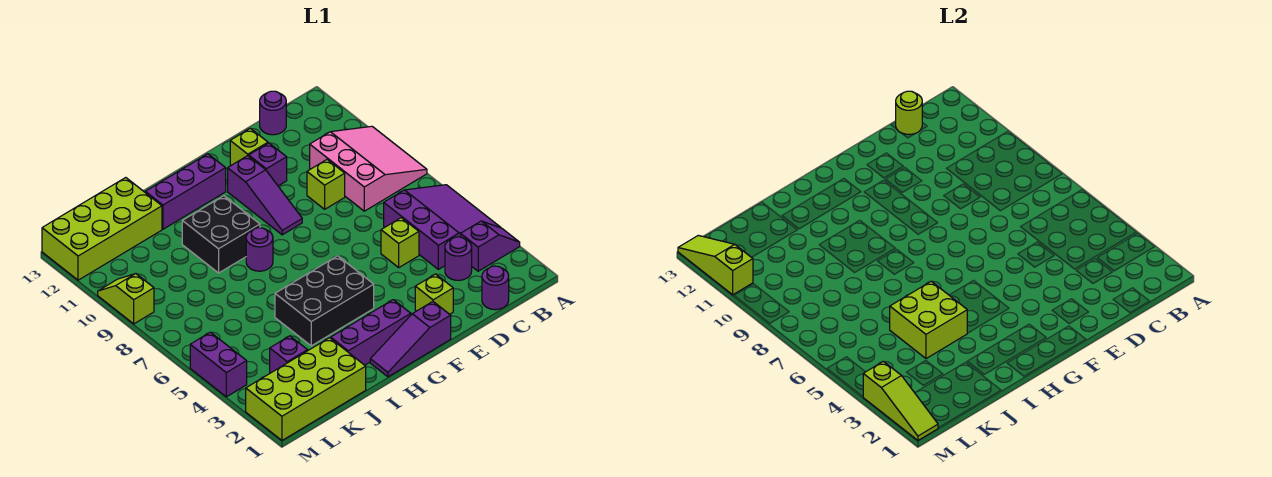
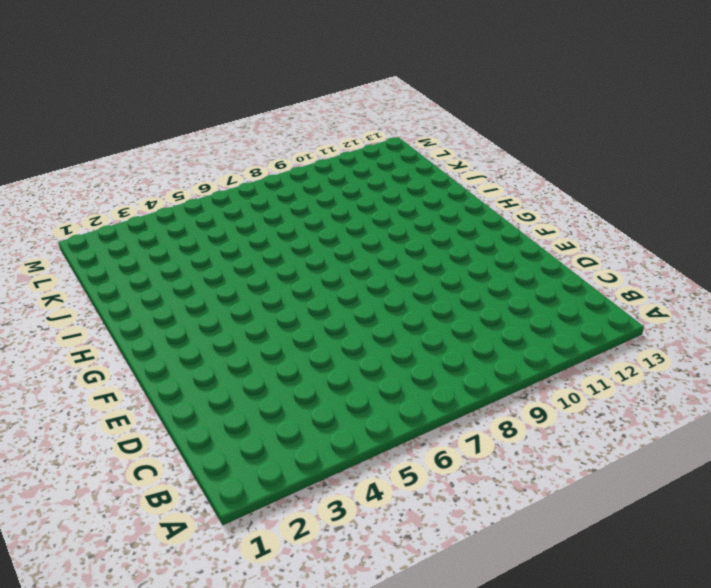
none -> purple slope A3:B3 level 1 top B
none -> purple slope A4:C6 level 1 top C
none -> pink slope A8:C10 level 1 top C

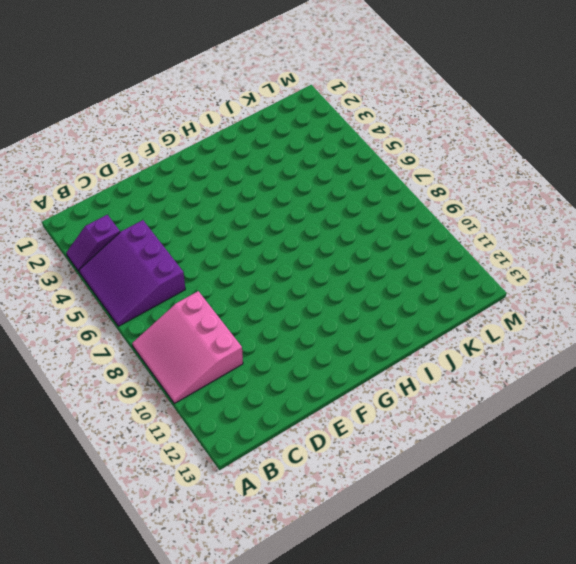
none -> purple round brick C1 level 1
none -> purple round brick C3 level 1
none -> purple round brick C13 level 1

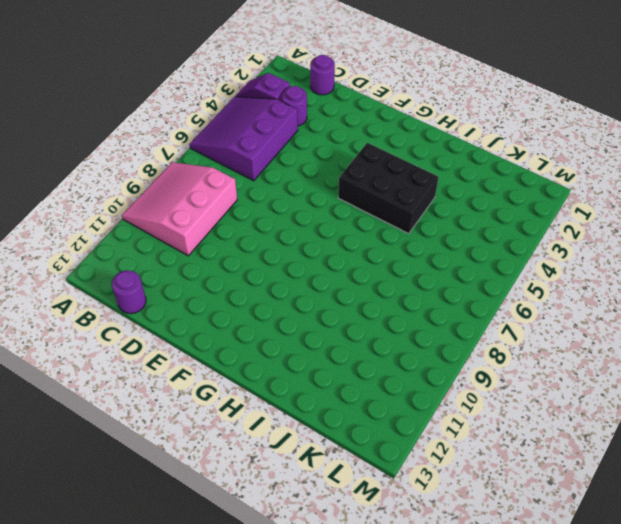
none -> lime brick D5 level 1
none -> lime brick D9 level 1
none -> lime brick E2 level 1

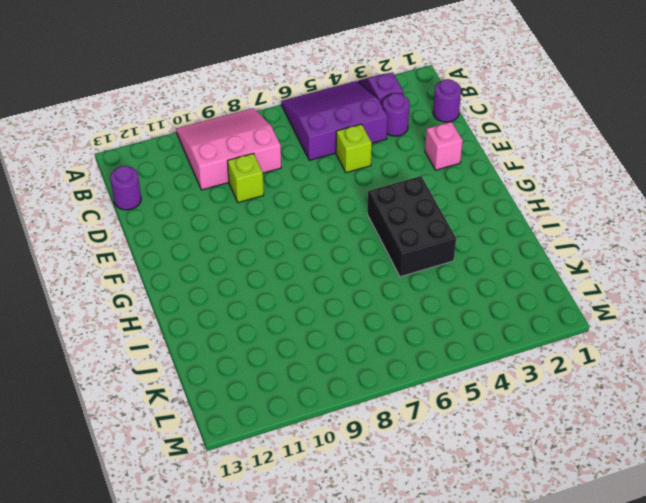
pink brick E2 level 1 -> lime brick E2 level 1
none -> purple brick E11 level 1
none -> lime brick E12 level 1
none -> purple slope F1:H1 level 1 top F

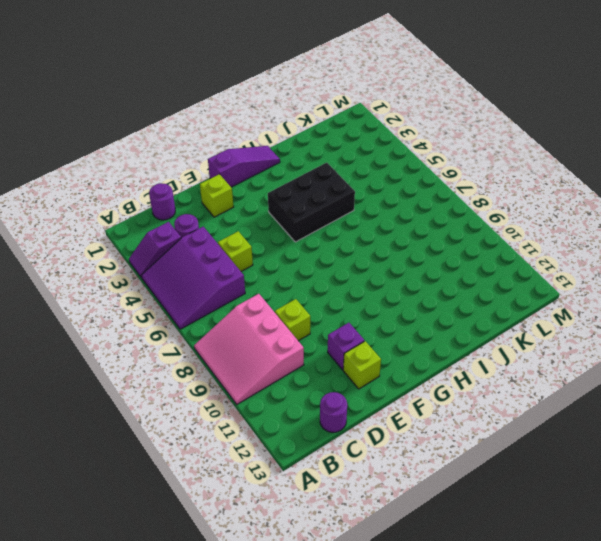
none -> purple slope F9:F11 level 1 top 11
none -> purple brick G2:I2 level 1
none -> purple brick G12:I12 level 1

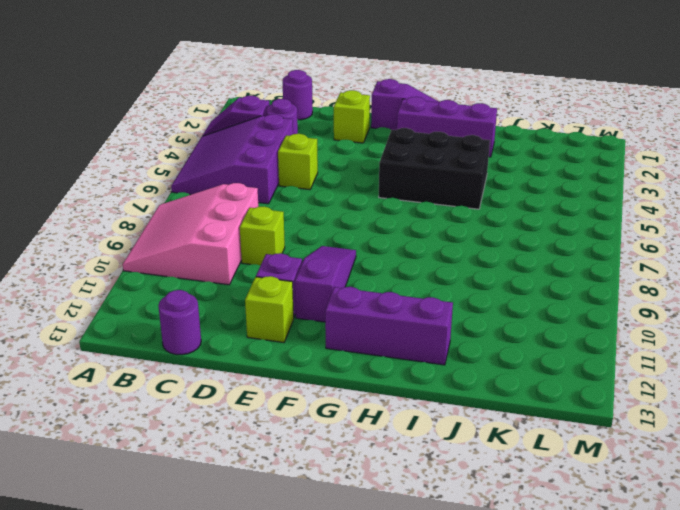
none -> purple round brick H8 level 1
none -> black brick H9:I10 level 1
none -> lime brick J1:M2 level 1

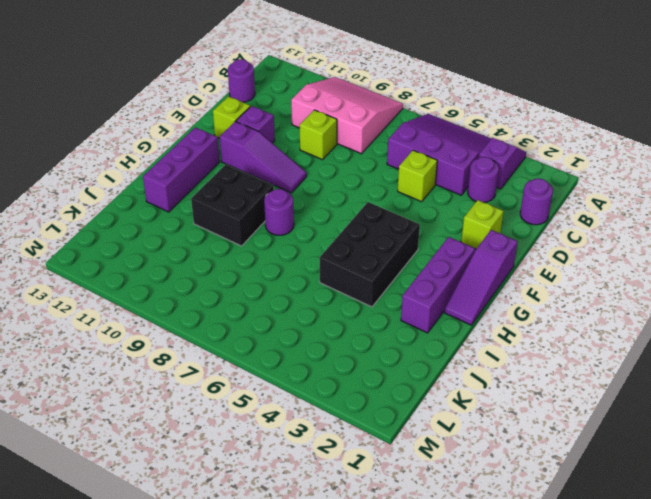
none -> lime brick J1:M2 level 1
none -> lime brick J12:M13 level 1
none -> purple brick K3 level 1

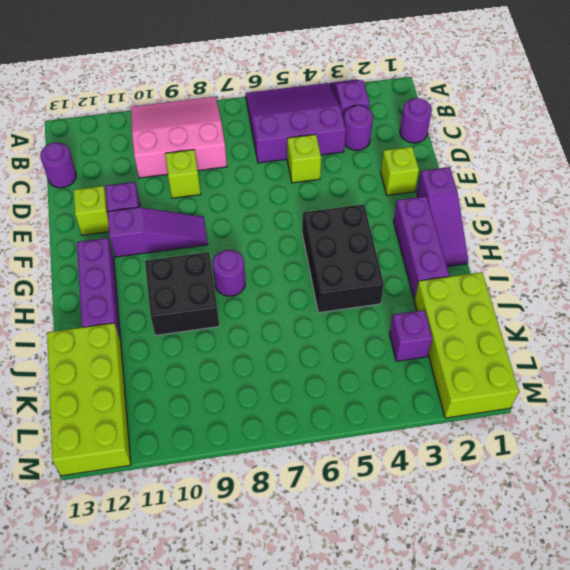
none -> purple brick M4:M5 level 1
none -> lime slope M9:M10 level 1 top 9
none -> lime round brick C13 level 2

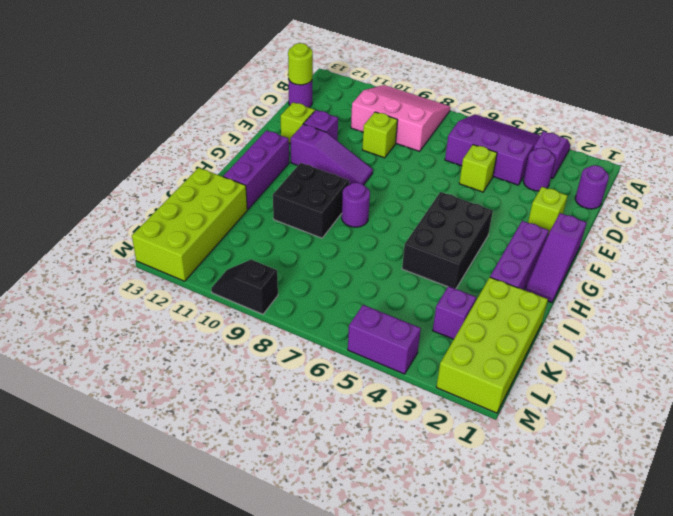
black slope M9:M10 level 1 top 9 -> lime slope M9:M10 level 1 top 9
none -> lime brick I4:J5 level 2
none -> lime slope M1:M3 level 2 top 3
none -> lime slope M11:M13 level 2 top 11

